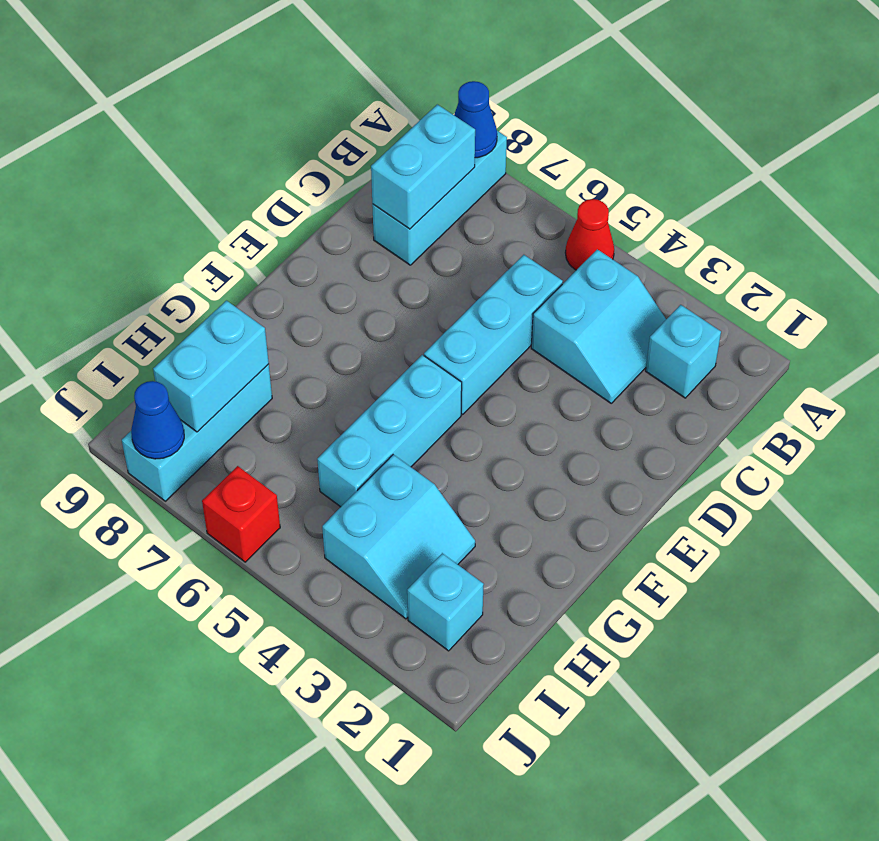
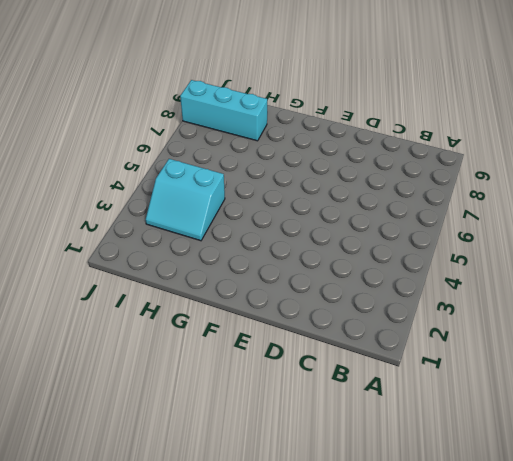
none -> red cone A5 level 1
none -> cyan brick A8:C8 level 1
none -> cyan brick B2 level 1

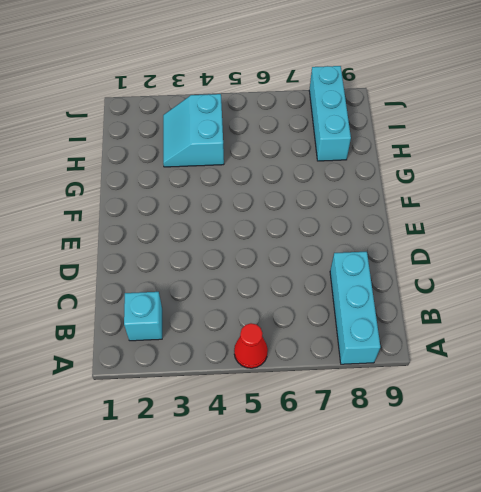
none -> cyan slope B3:C4 level 1 top 4
none -> cyan brick C5:E5 level 1
none -> cyan brick F5:H5 level 1

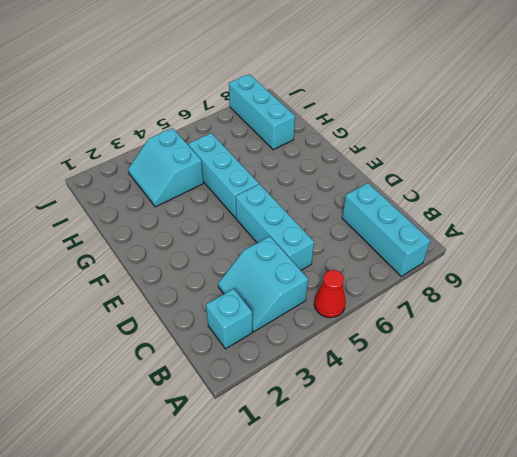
none -> cyan brick I2 level 1
none -> red brick J6 level 1
none -> blue cone A8 level 2

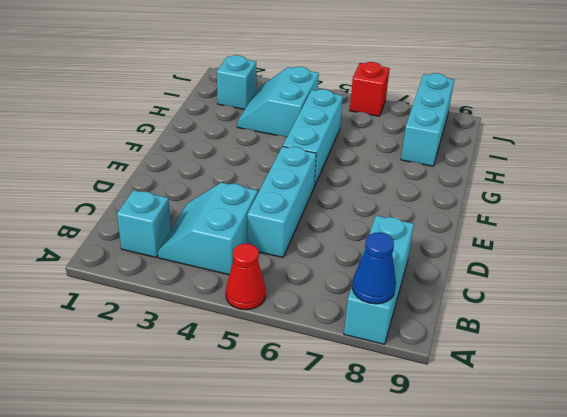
none -> cyan brick B8:C8 level 2
none -> cyan brick H8:I8 level 2
none -> blue cone J8 level 2

